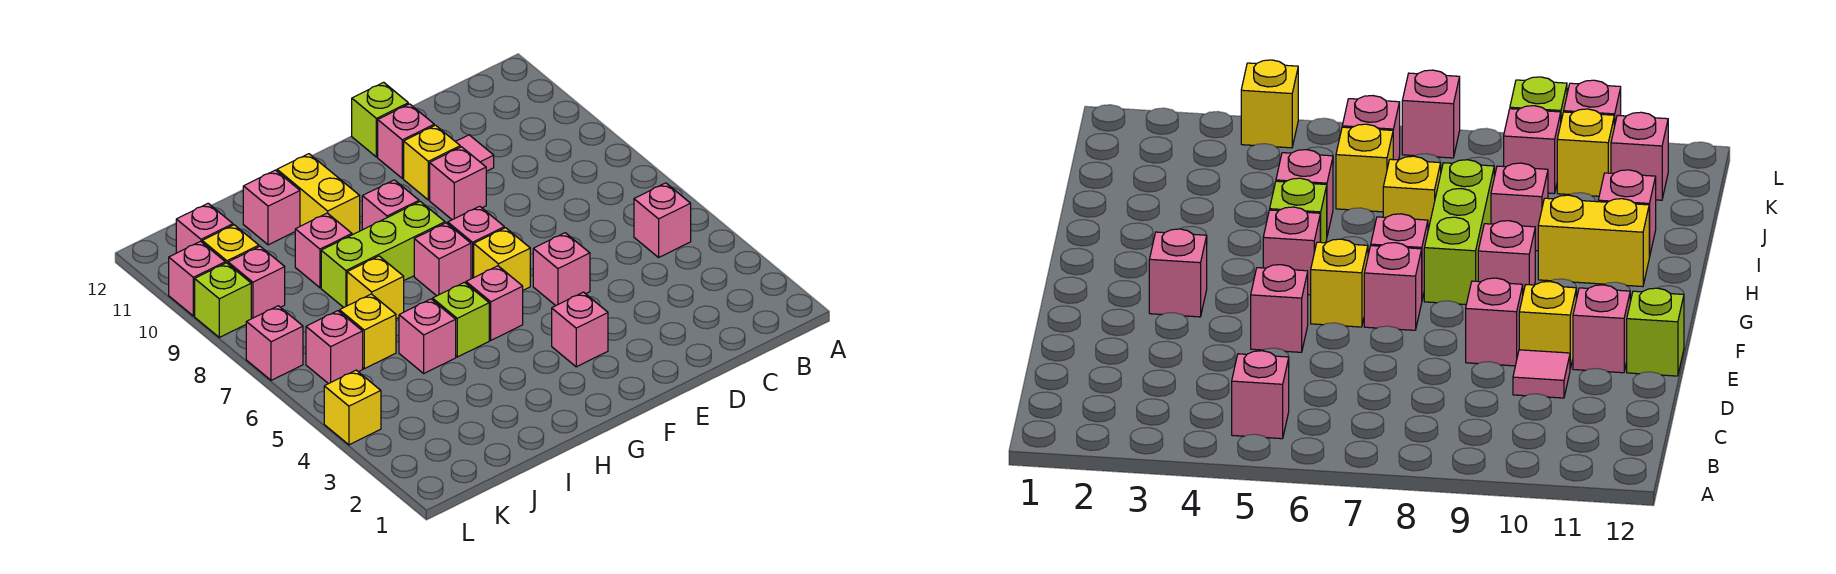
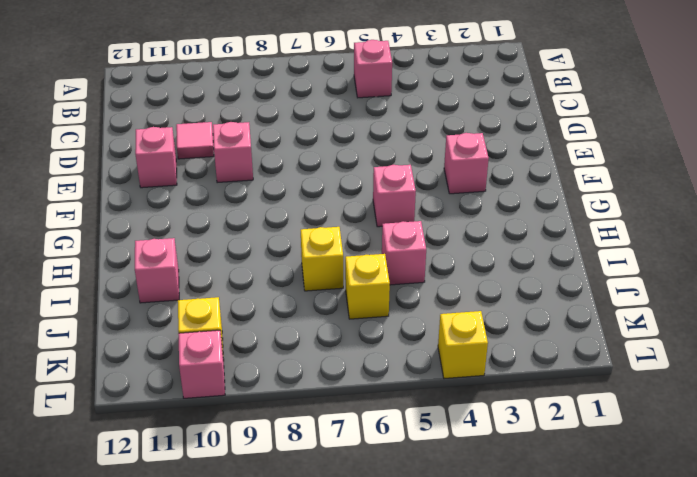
none -> pink brick E5 level 1
none -> yellow brick E10 level 1
none -> lime brick E12 level 1

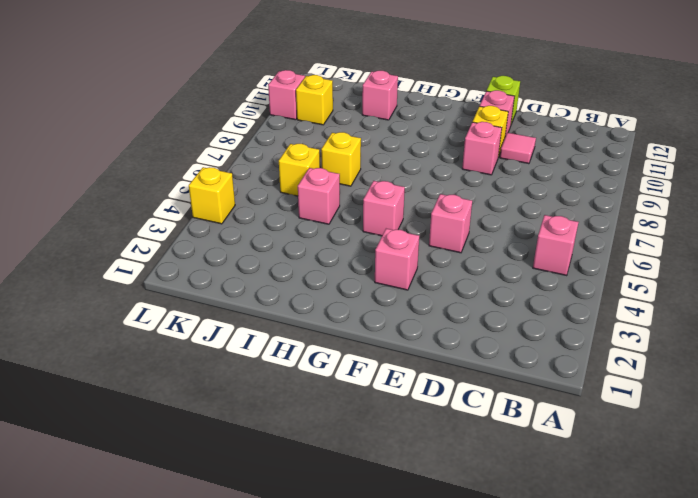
none -> yellow brick F6 level 1
none -> pink brick F7 level 1
none -> pink brick G7 level 1

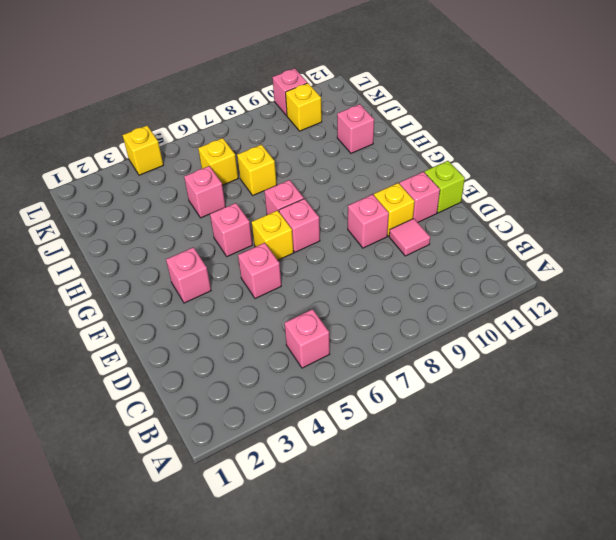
none -> lime brick G8:I8 level 1
none -> pink brick G9 level 1
none -> lime brick H5 level 1

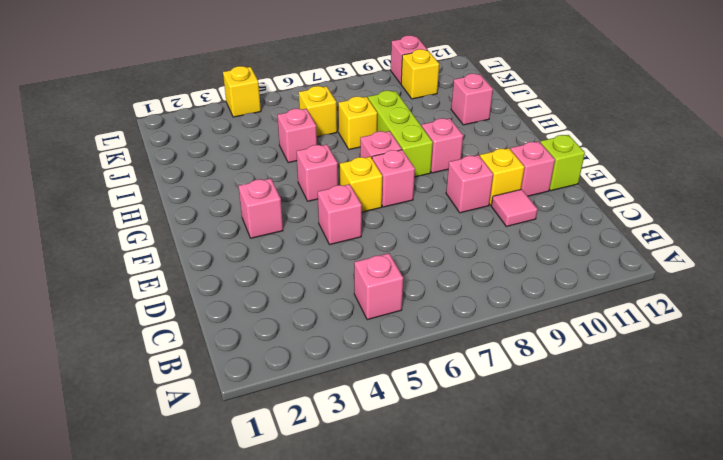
none -> lime brick H5 level 1
none -> yellow brick H10:H11 level 1
none -> pink brick I9 level 1

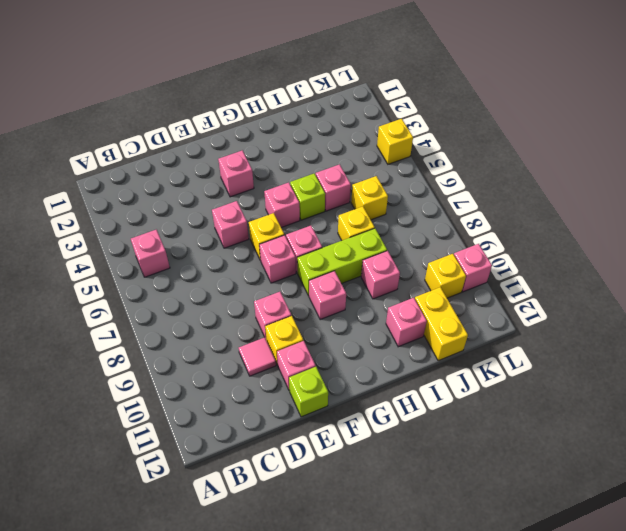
yellow brick J11:J12 level 1 -> yellow brick H10:H11 level 1
none -> pink brick K6 level 1
none -> pink brick K9 level 1
none -> pink brick K11 level 1

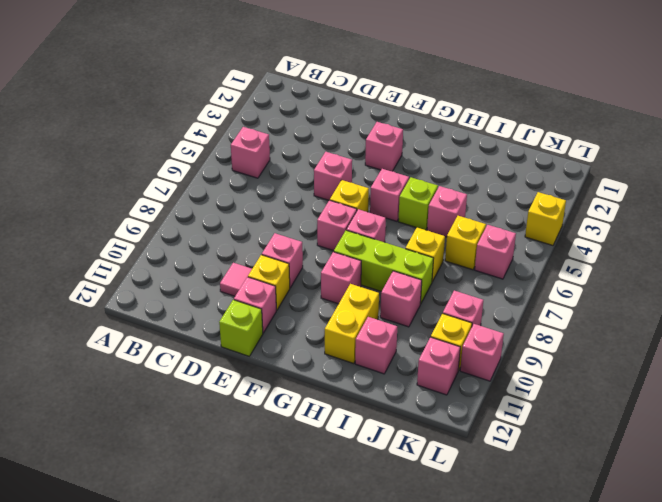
none -> pink brick L7 level 1
none -> lime brick L9 level 1

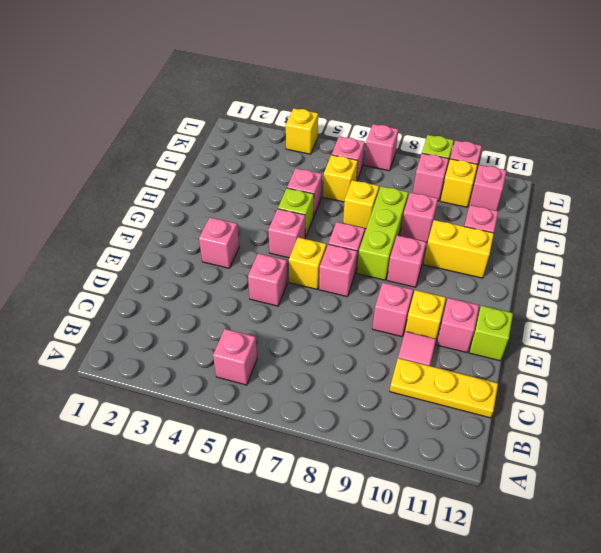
yellow plate C10:C12 level 1 -> none

